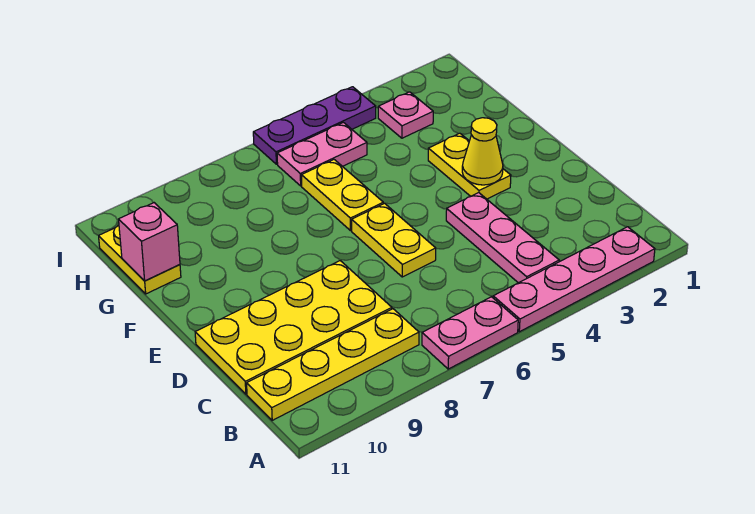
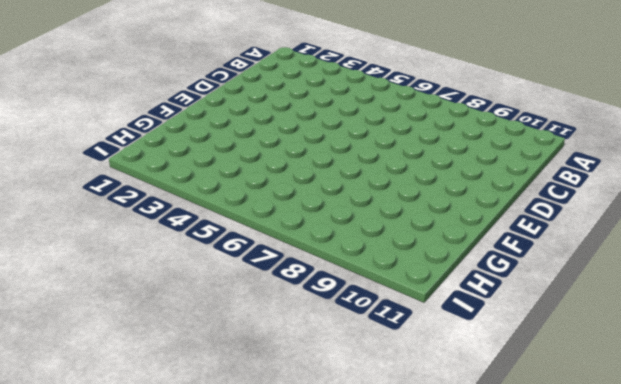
none -> pink plate A2:A5 level 1
none -> pink plate A6:A7 level 1
none -> pink plate B4:D4 level 1

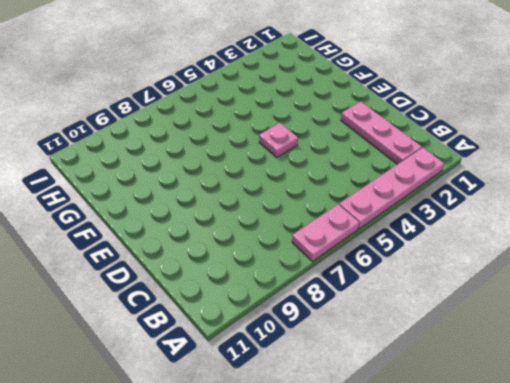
pink plate B2:D2 level 1 -> pink plate B4:D4 level 1
pink plate E5 level 1 -> pink plate H3 level 1
none -> yellow plate B8:B11 level 1
none -> yellow plate C8:D11 level 1
none -> yellow plate D6:E6 level 1

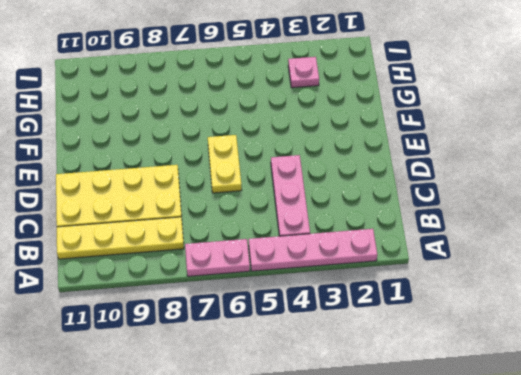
none -> yellow plate E3:F3 level 1
none -> yellow plate F6:G6 level 1
none -> yellow plate G11:H11 level 1

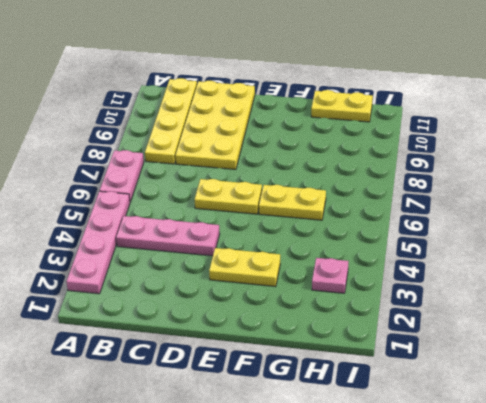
none -> pink plate H5:H6 level 1
none -> purple plate I4:I6 level 1
none -> yellow cone E3 level 2

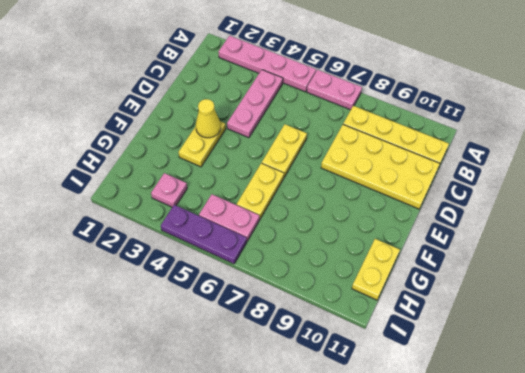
none -> pink brick G11 level 2

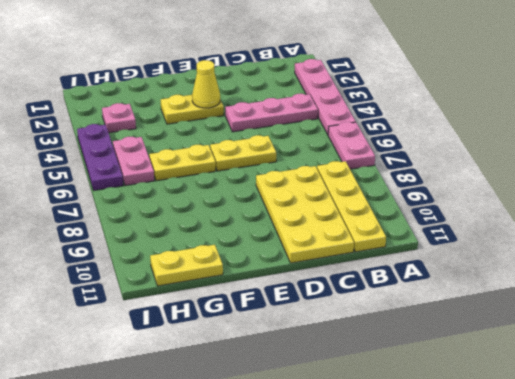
none -> pink brick G11 level 2

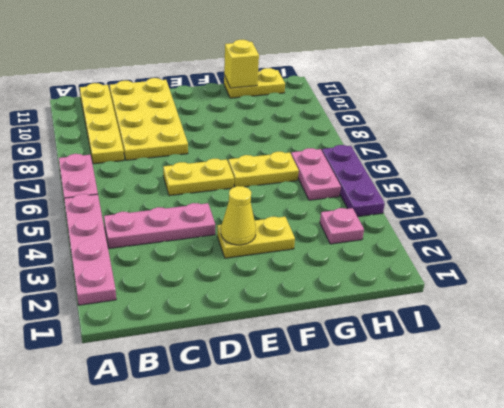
yellow brick G11 level 2 -> pink brick G11 level 2

